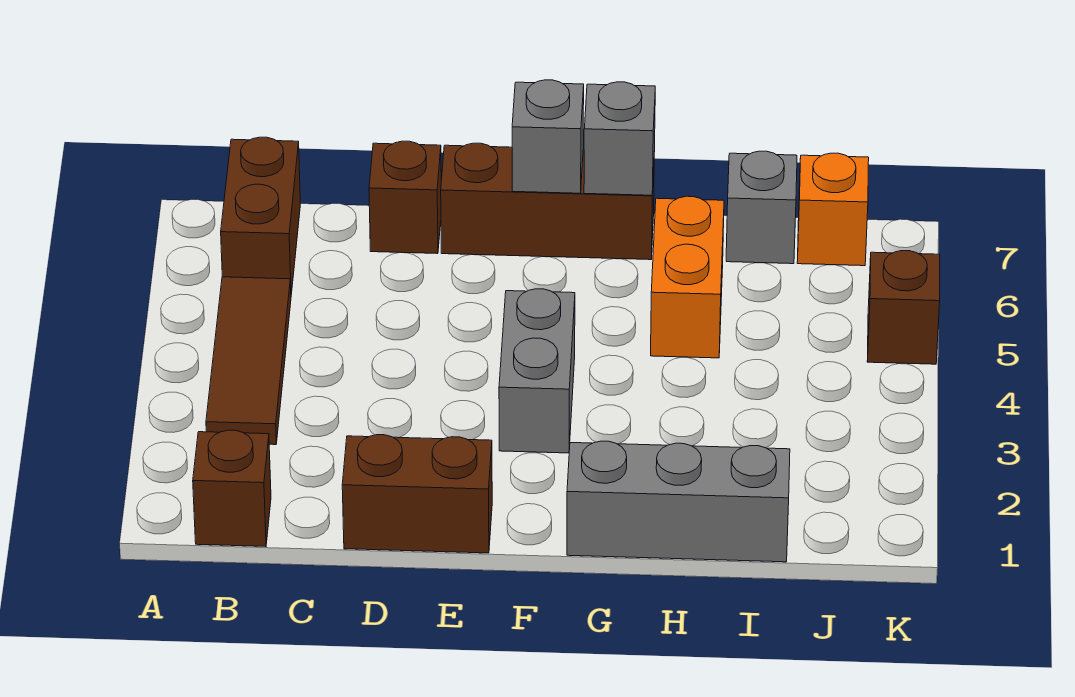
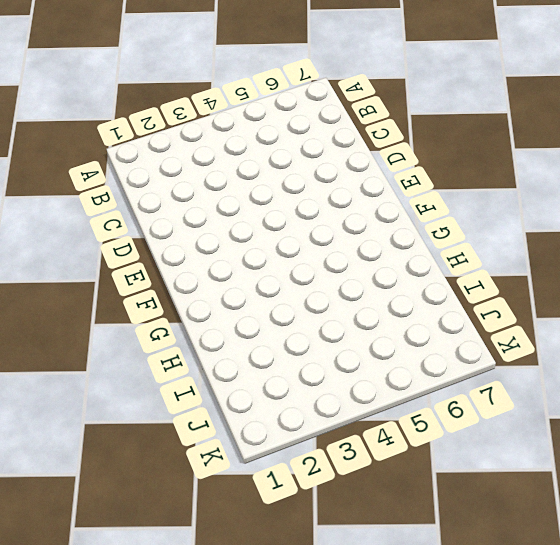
none -> brown brick B1 level 1
none -> brown tile B3:B5 level 1
none -> brown brick B6:B7 level 1

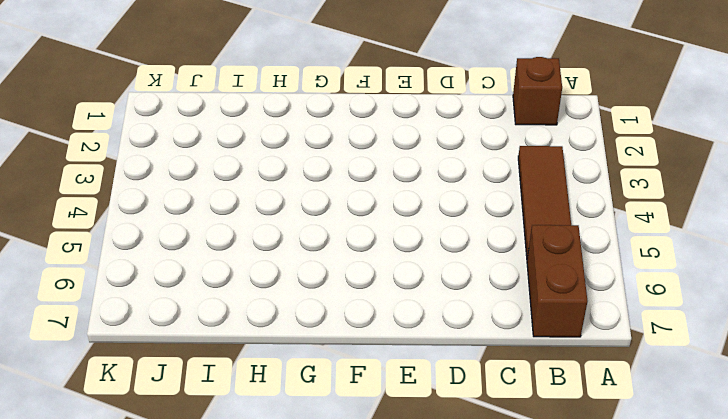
none -> brown brick D1:E1 level 1
none -> brown brick D7 level 1
none -> brown brick E7:G7 level 1

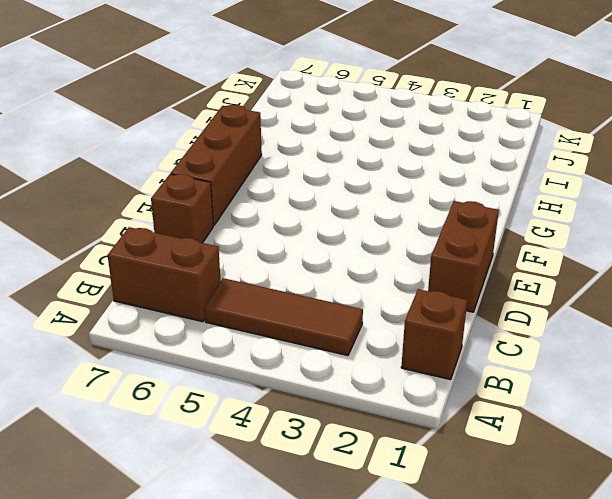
none -> grey brick F3:F4 level 1
none -> grey brick G1:I1 level 1
none -> orange brick H5:H6 level 1

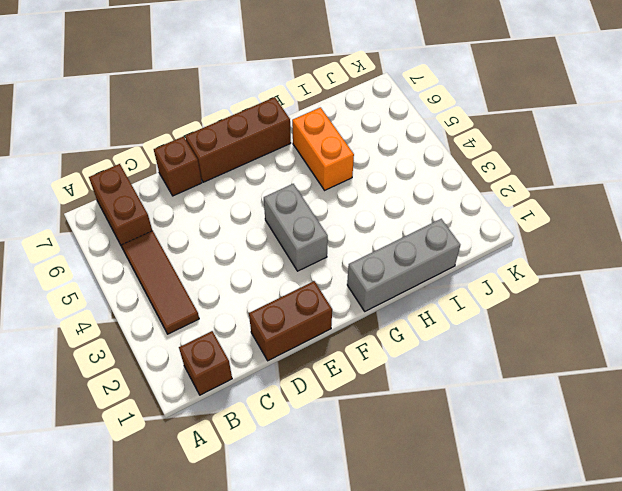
none -> grey brick I7 level 1
none -> orange brick J7 level 1
none -> brown brick K5 level 1

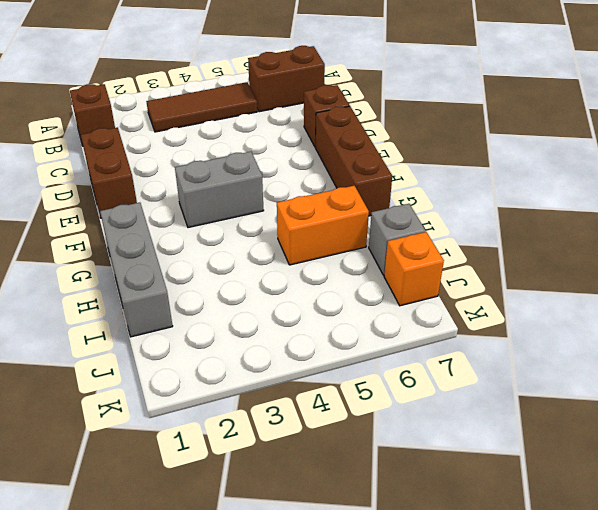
none -> brown brick K5 level 1
none -> grey brick F7 level 2
none -> grey brick G7 level 2

